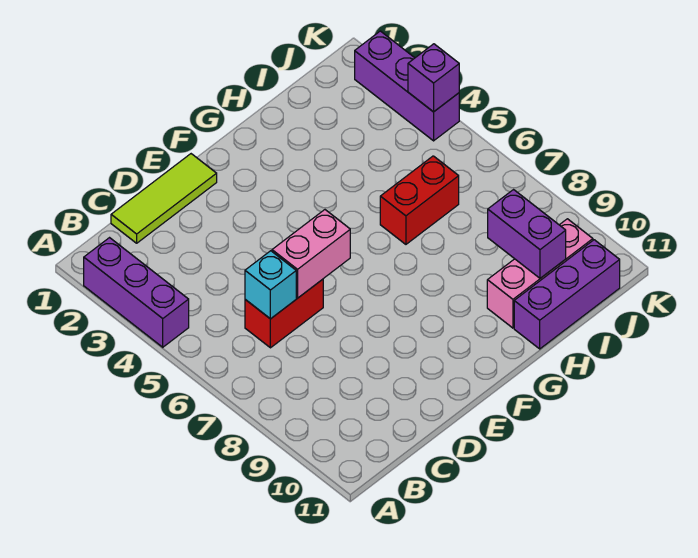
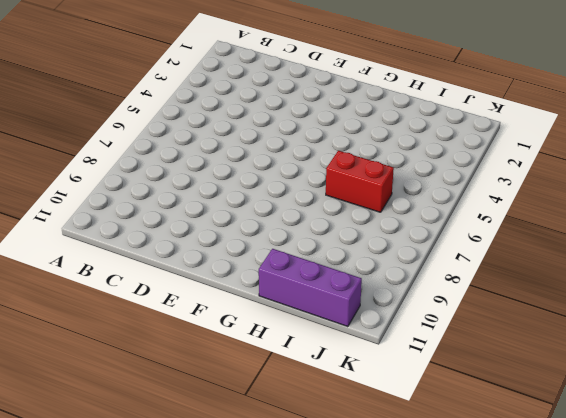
none -> purple brick A2:A4 level 1
none -> lime tile C1:E1 level 1

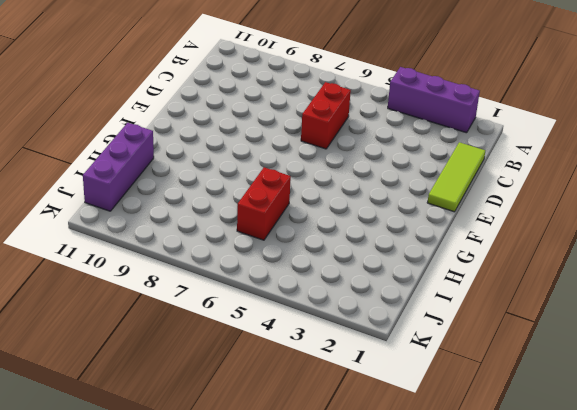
none -> pink brick H10:J10 level 1
none -> purple brick K2:K4 level 1

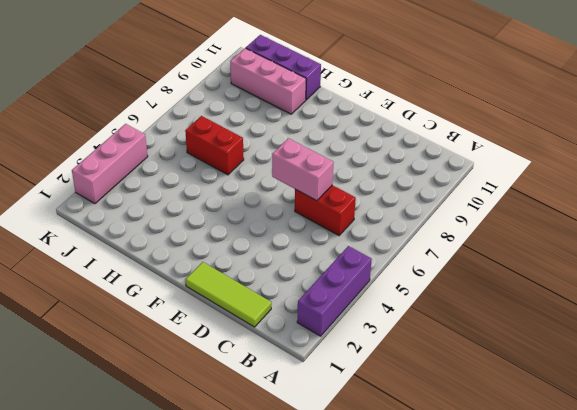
pink brick K2:K4 level 1 -> purple brick K2:K4 level 1
none -> cyan brick C6 level 2
none -> purple brick I9:I10 level 2

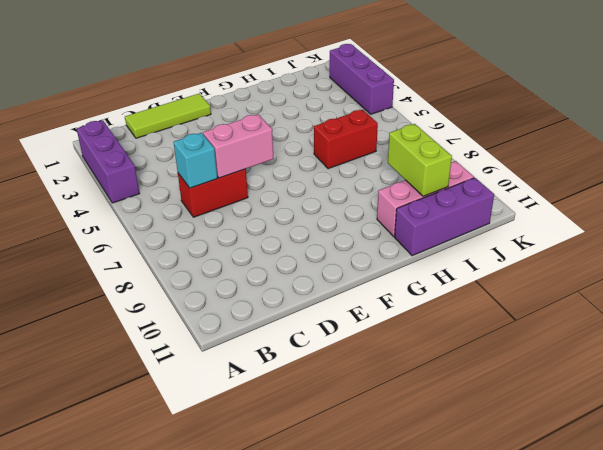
lime brick I9:I10 level 2 -> purple brick I9:I10 level 2
none -> purple brick K4 level 2

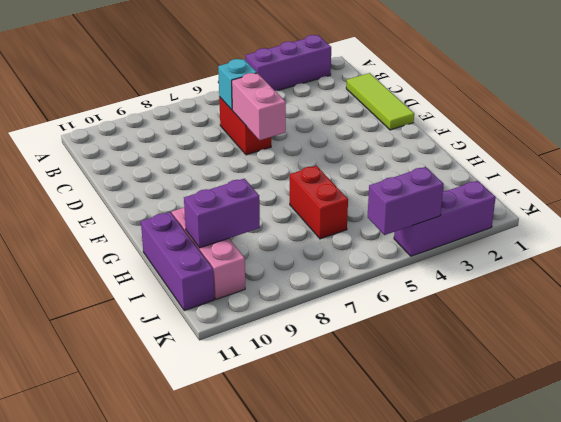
purple brick K4:K5 level 2 -> purple brick K4 level 2

